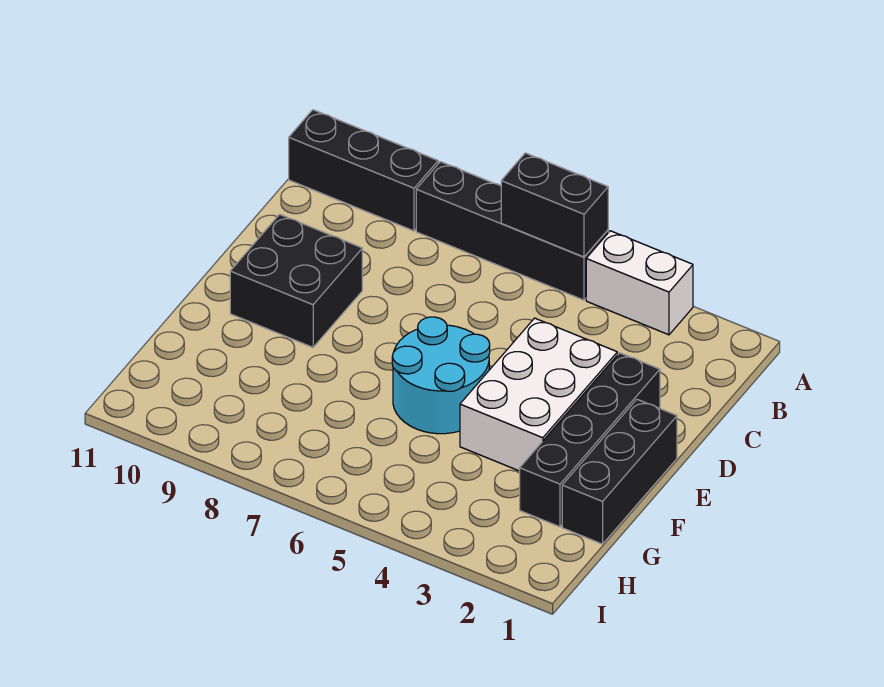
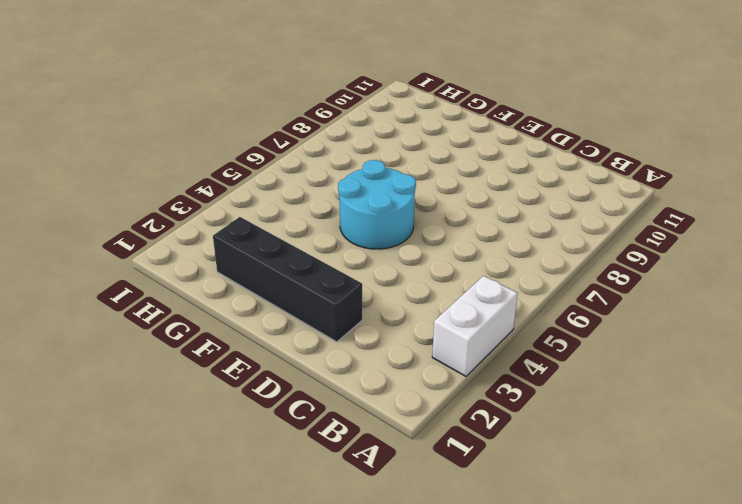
none -> black brick A5:A8 level 1
none -> black brick A9:A11 level 1

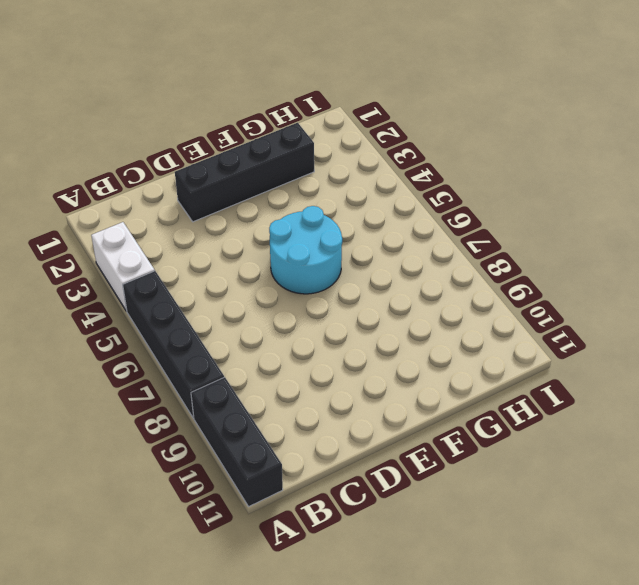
none -> white brick D3:F4 level 1
none -> black brick D9:E10 level 1

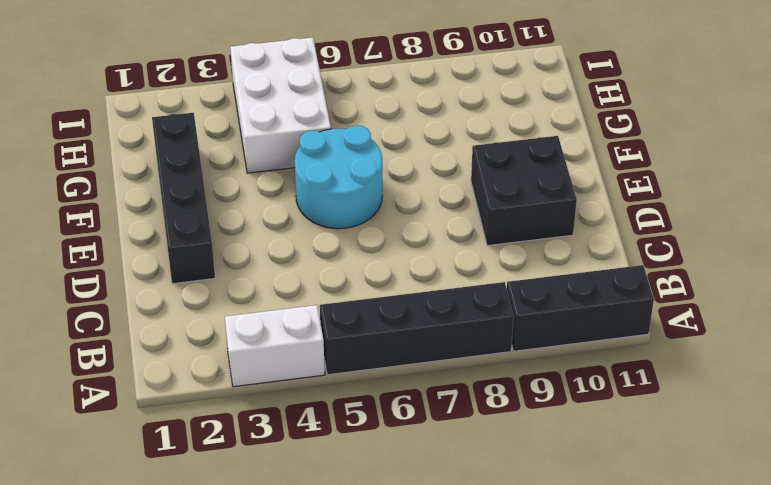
white brick G4:I5 level 1 -> white brick D3:F4 level 1
none -> black brick E1:G1 level 1
none -> black brick A5:A6 level 2

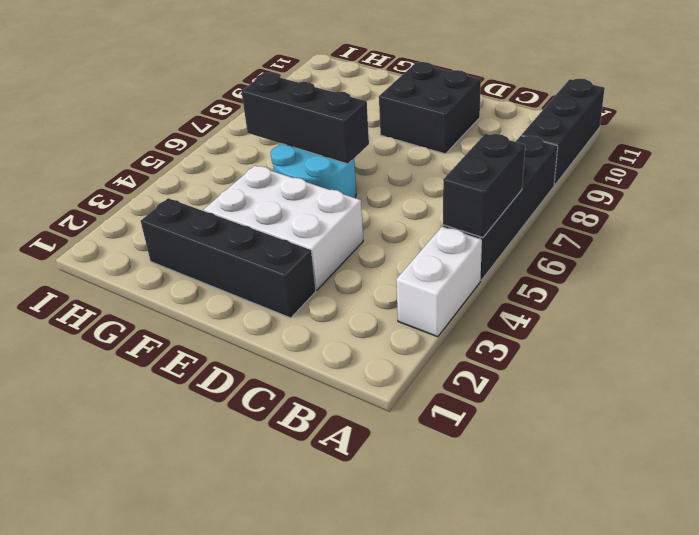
black brick E6:G6 level 2 -> black brick E1:G1 level 1

